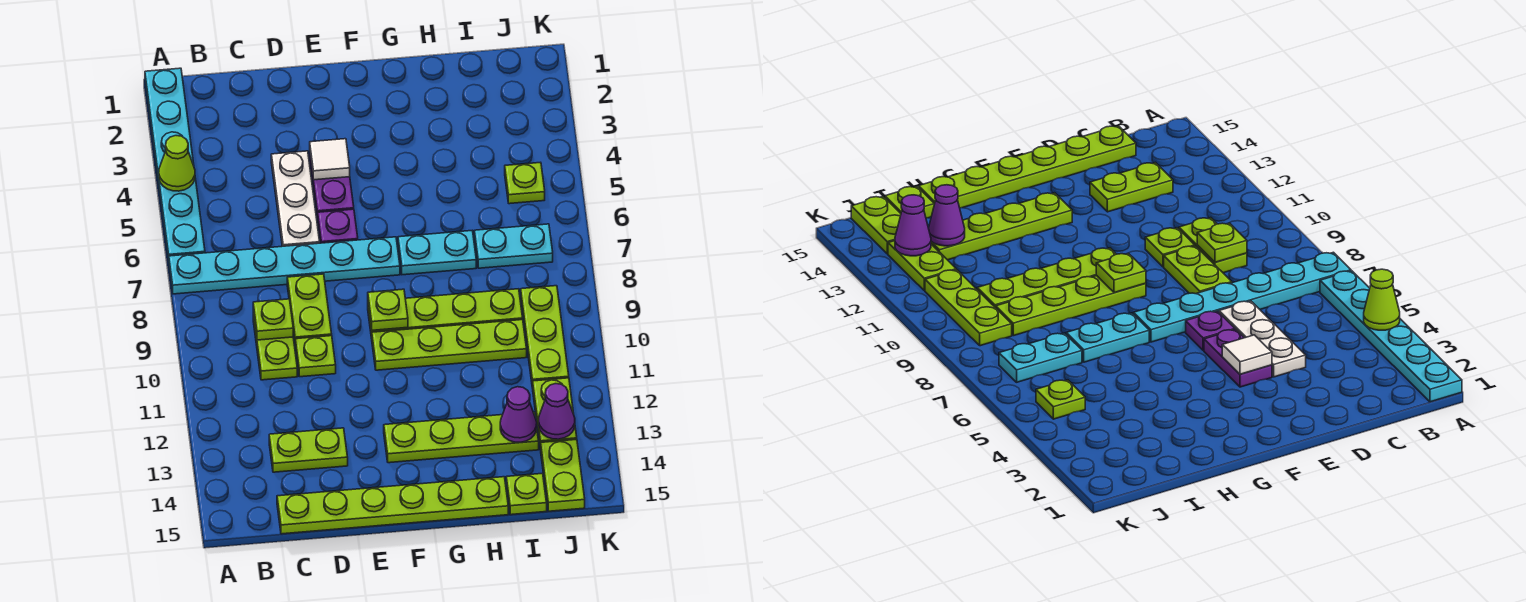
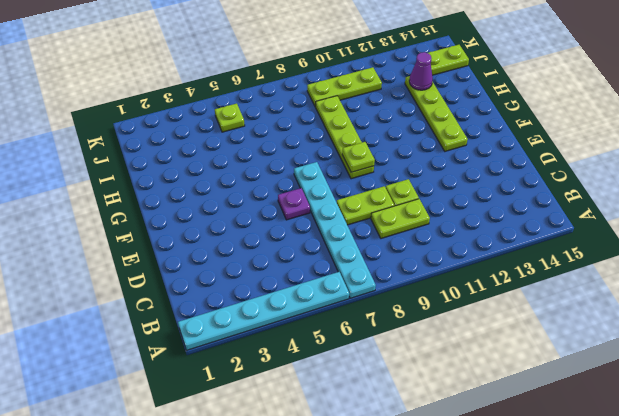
none -> lime plate C13:D13 level 1
none -> lime plate C15:H15 level 1
none -> white plate D4:D6 level 1

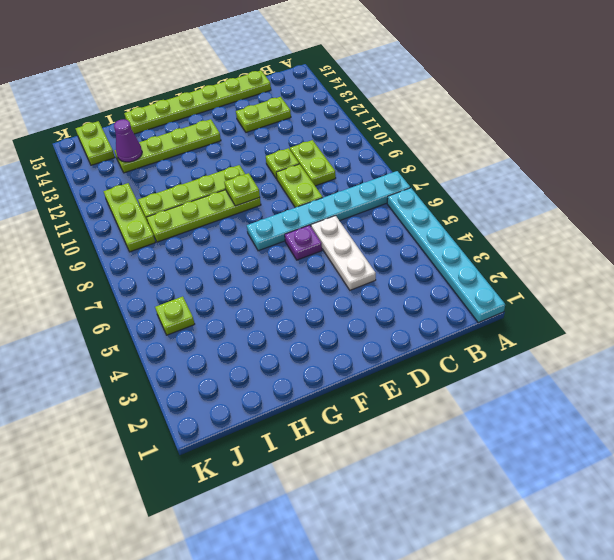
none -> purple plate E4:E5 level 1
none -> cyan plate G7:H7 level 1
none -> cyan plate I7:J7 level 1

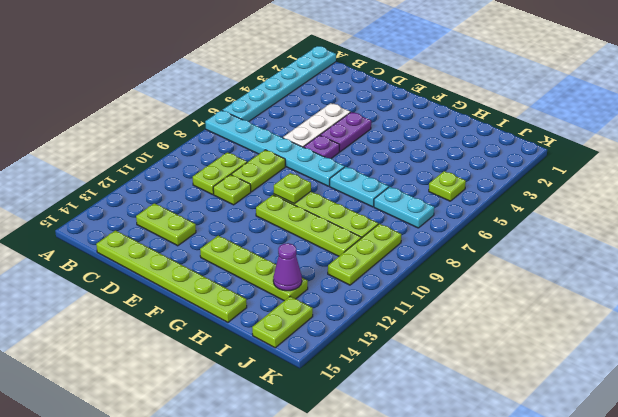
none -> lime plate I15 level 1
none -> lime plate J12:J13 level 1
none -> lime cone A4 level 2

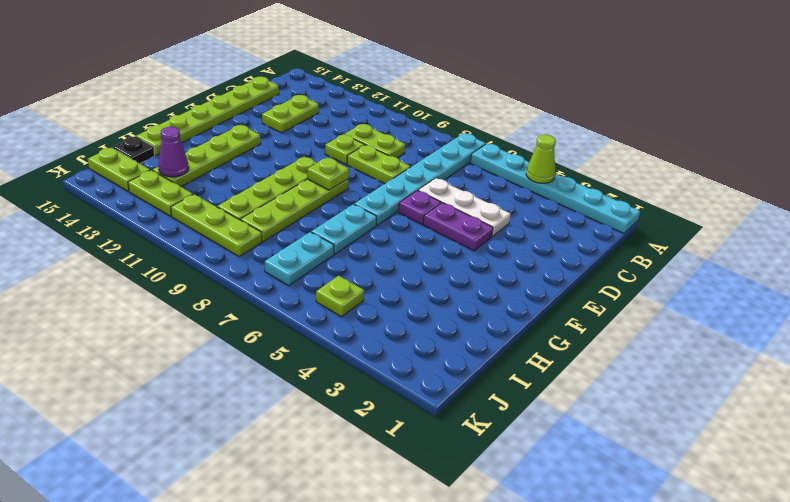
black plate I15 level 1 -> lime plate I15 level 1
none -> lime plate C9 level 2
none -> white tile E4 level 2
none -> purple cone J13 level 2

